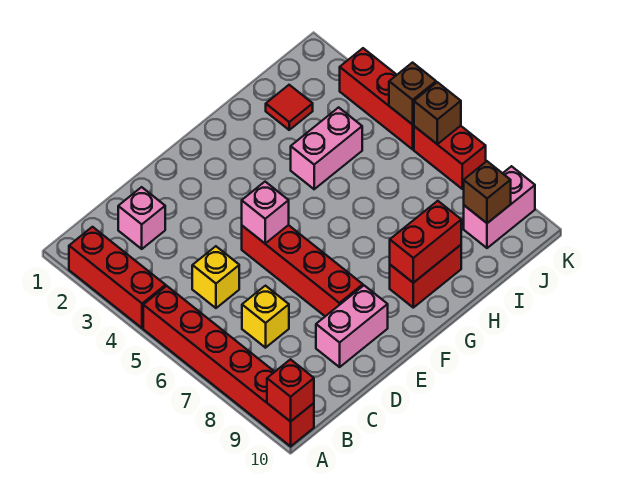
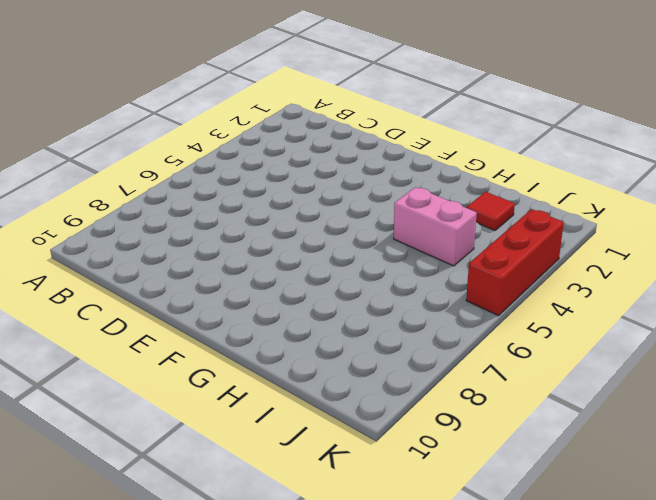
none -> red brick A2:A4 level 1
none -> red brick A5:A10 level 1
none -> pink brick C2 level 1

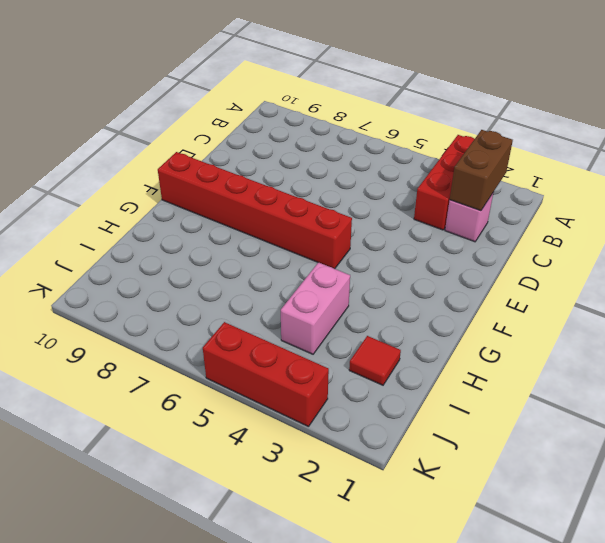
red brick A3:C3 level 1 -> red brick A2:A4 level 1
brown brick B2:C2 level 2 -> none
red brick F5:F10 level 1 -> red brick A5:A10 level 1
none -> yellow brick C5 level 1
none -> yellow brick C7 level 1
none -> pink brick D9:E9 level 1

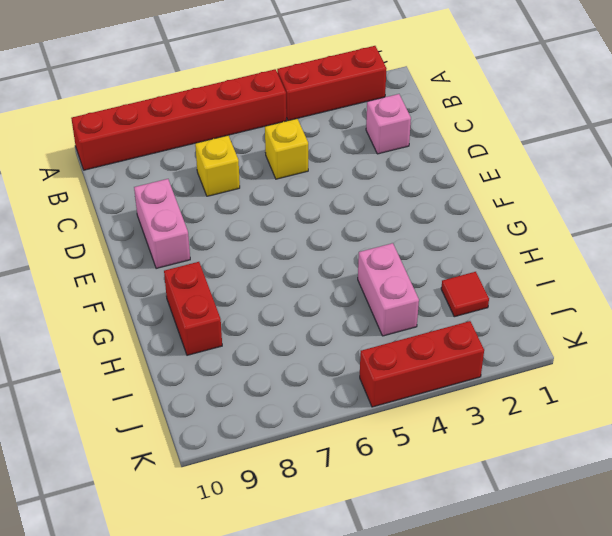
none -> red brick E5:E8 level 1
none -> pink brick J9:K9 level 1
none -> red brick K6:K7 level 1

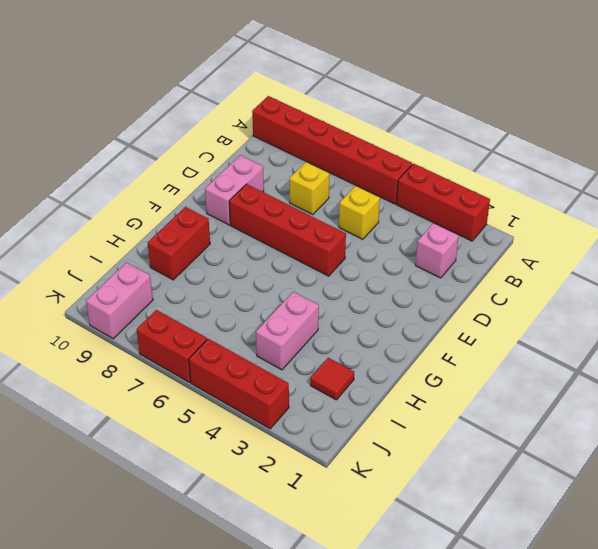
none -> red brick A10 level 2
none -> pink brick E5 level 2
none -> red brick G9:H9 level 2

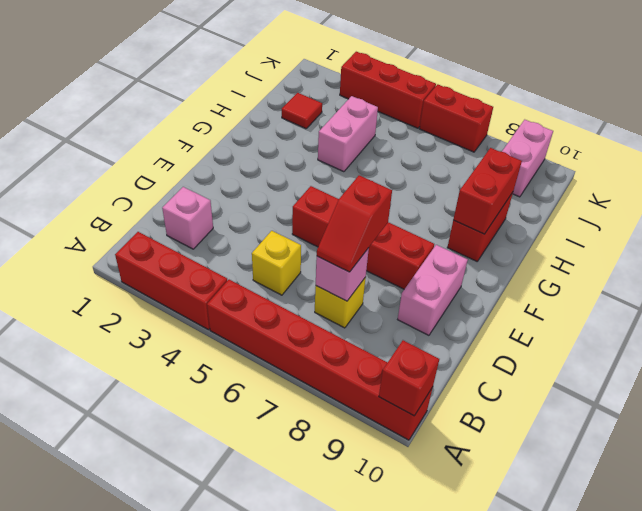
pink brick C7 level 2 -> pink brick E5 level 2
red slope C7:D7 level 3 top D -> none
none -> brown brick J9 level 2
none -> brown brick K5 level 2
none -> brown brick K6 level 2

